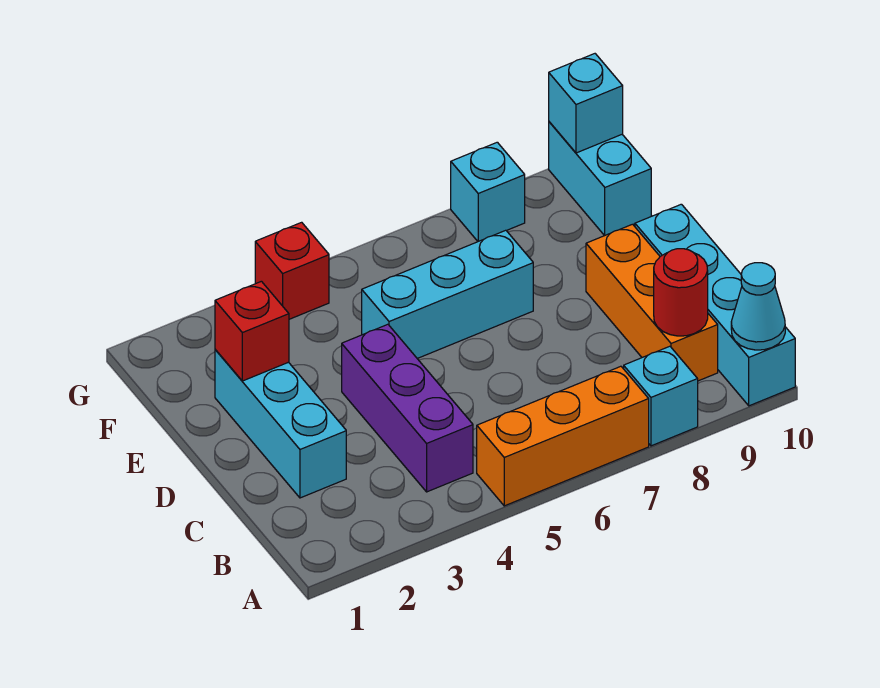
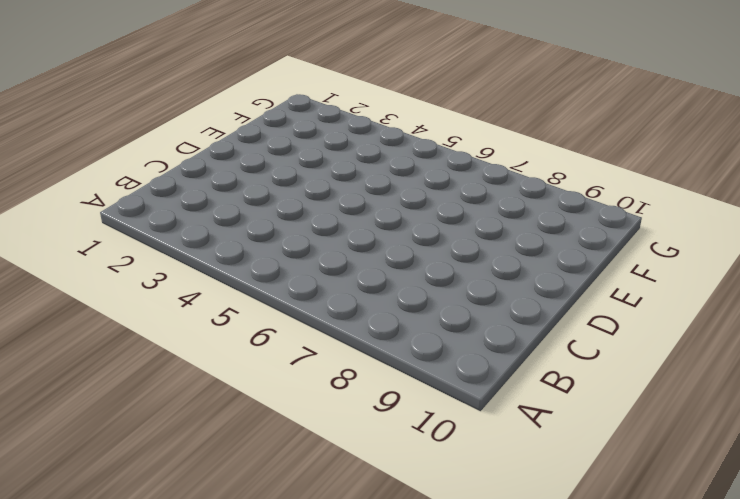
none -> orange brick A5:A7 level 1
none -> cyan brick A8 level 1
none -> cyan brick A10:D10 level 1

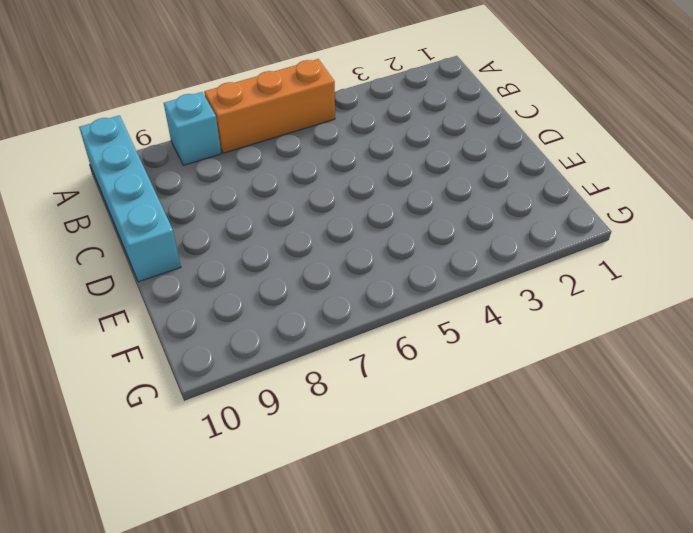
none -> purple brick B4:D4 level 1
none -> orange brick B9:D9 level 1
none -> cyan brick C2:E2 level 1

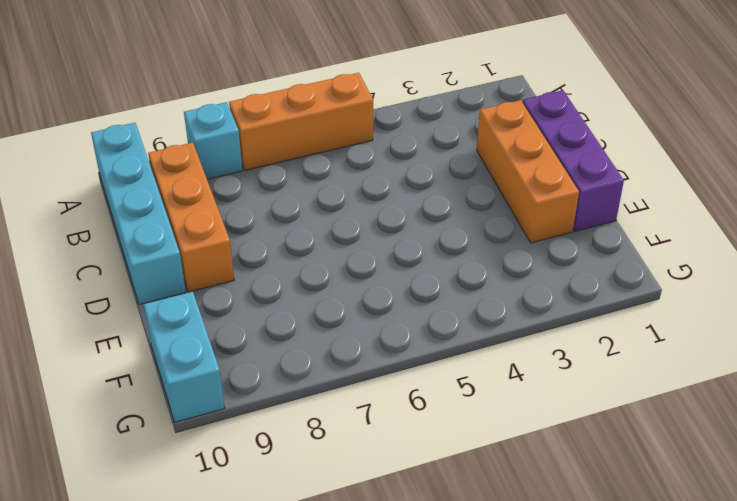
purple brick C1:E1 level 1 -> purple brick B4:D4 level 1
orange brick C2:E2 level 1 -> cyan brick C2:E2 level 1
none -> cyan brick E5:E7 level 1
none -> red brick G4 level 1
none -> cyan brick G8 level 1

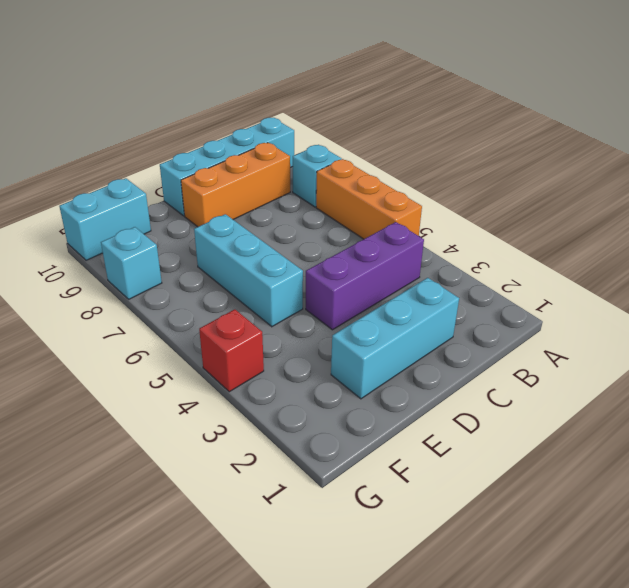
none -> cyan cone A10 level 2
none -> red round brick B9 level 2
none -> red brick E2 level 2

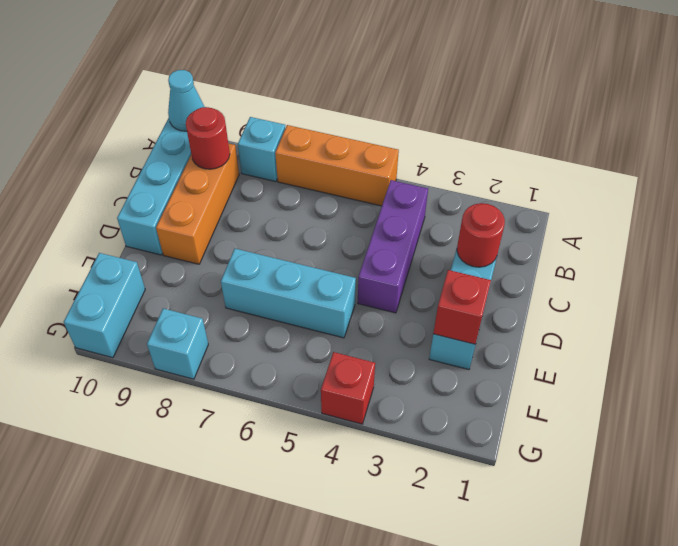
red round brick C2 level 2 -> none
none -> cyan brick G10 level 2

